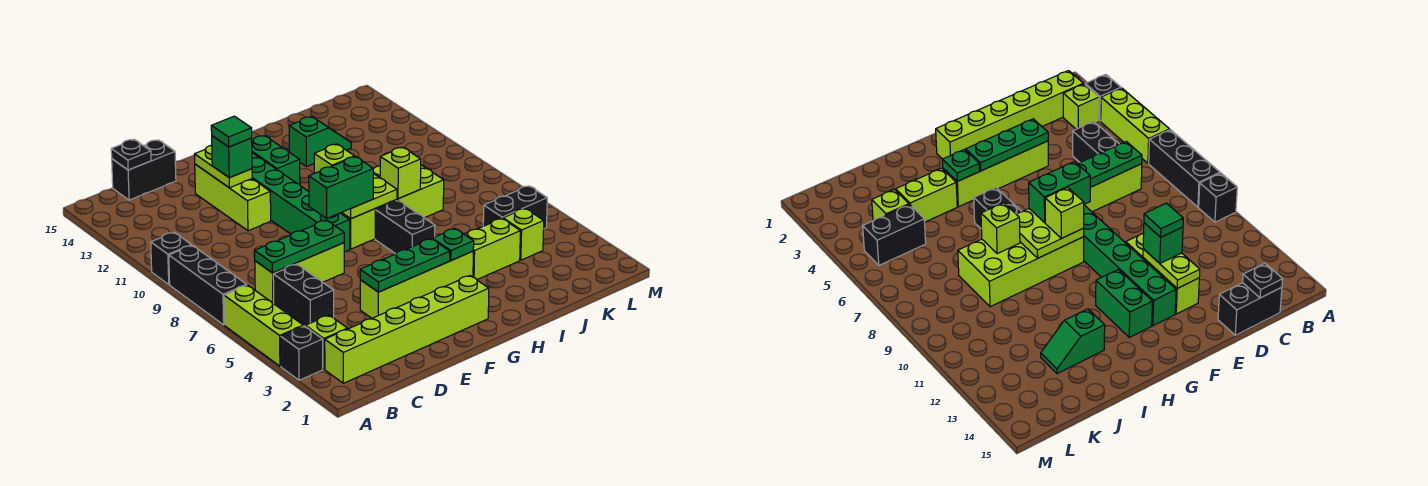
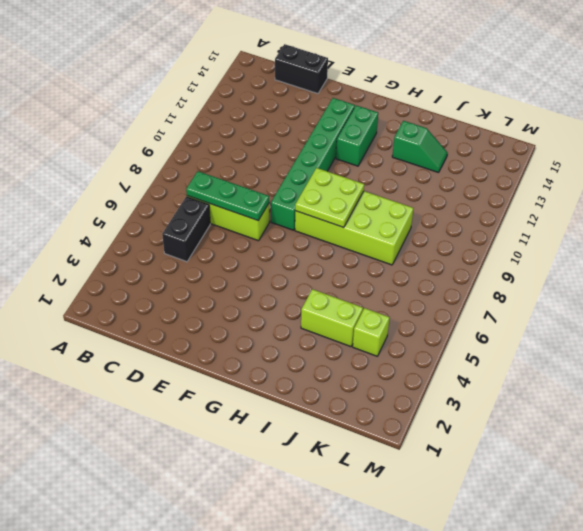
none -> black brick A3 level 1
none -> lime brick A4:A6 level 1
none -> black brick A7:A9 level 1
none -> black brick A10 level 1

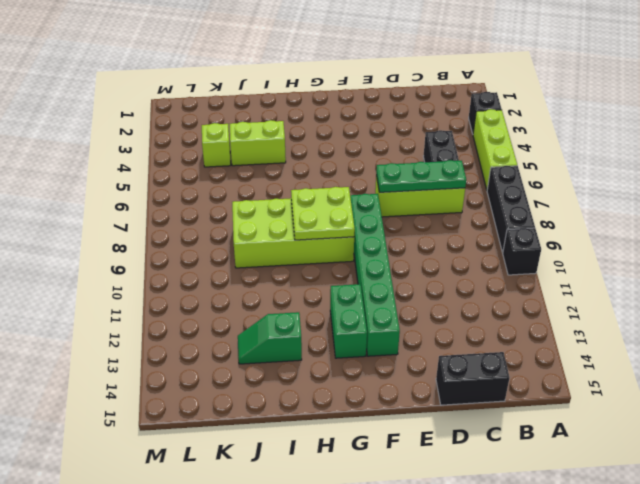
none -> lime brick B2:G2 level 1
none -> lime brick B3 level 1
none -> lime brick E4:H4 level 1
none -> lime brick E11:E13 level 1

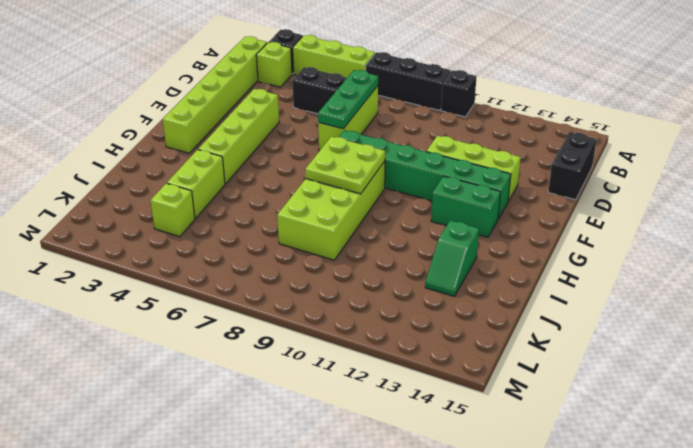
none -> black brick H6:H7 level 1
none -> black brick K5:L5 level 1
none -> black plate C15 level 2
none -> green plate E4:G4 level 2

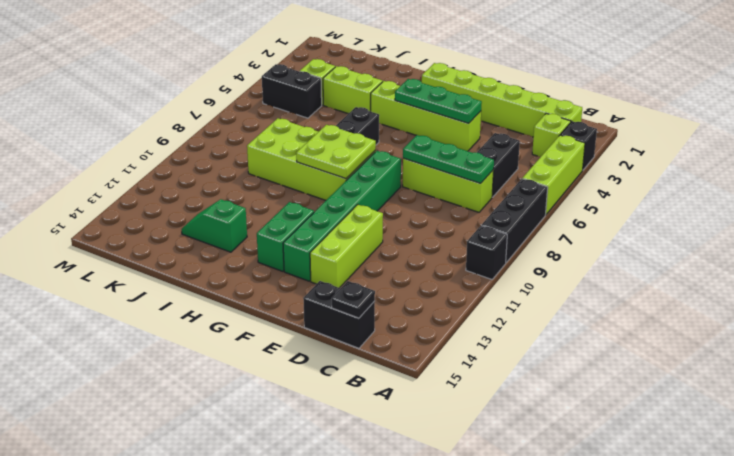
none -> lime plate E12:E13 level 2
none -> green plate H4 level 2
none -> lime brick I8 level 2
none -> green brick E12 level 3

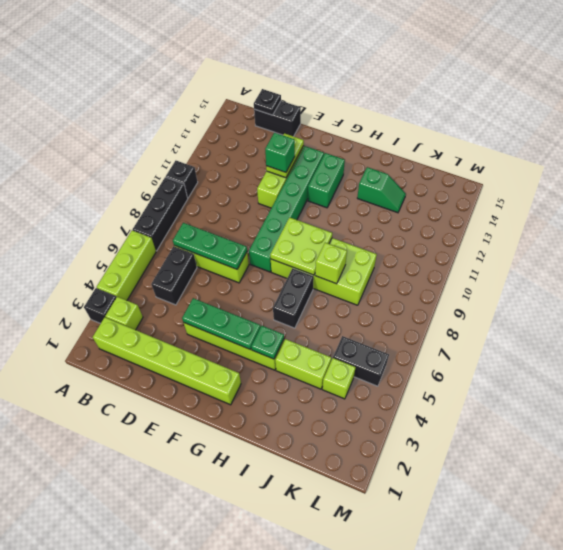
none -> green brick F8:G8 level 3
none -> lime brick G9 level 3
none -> green tile E12 level 4

